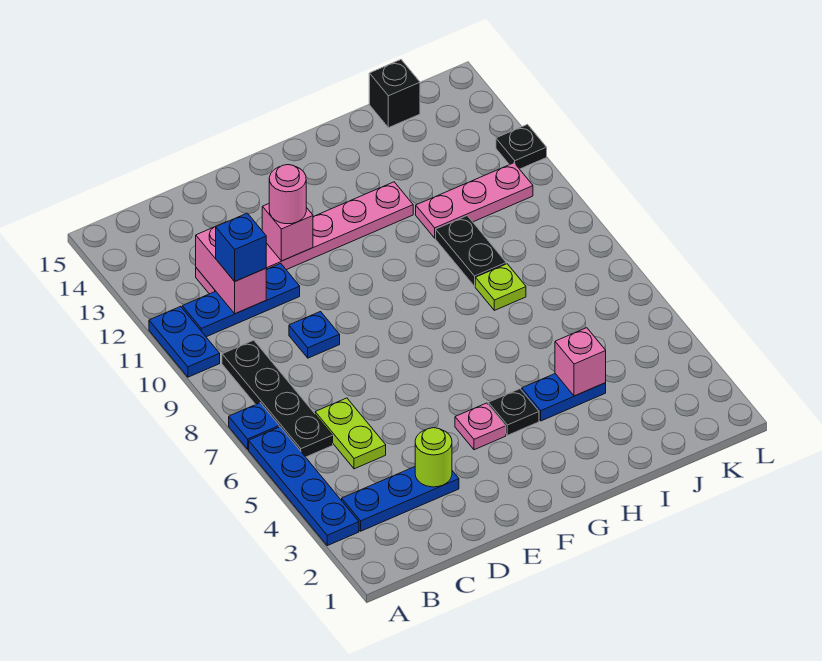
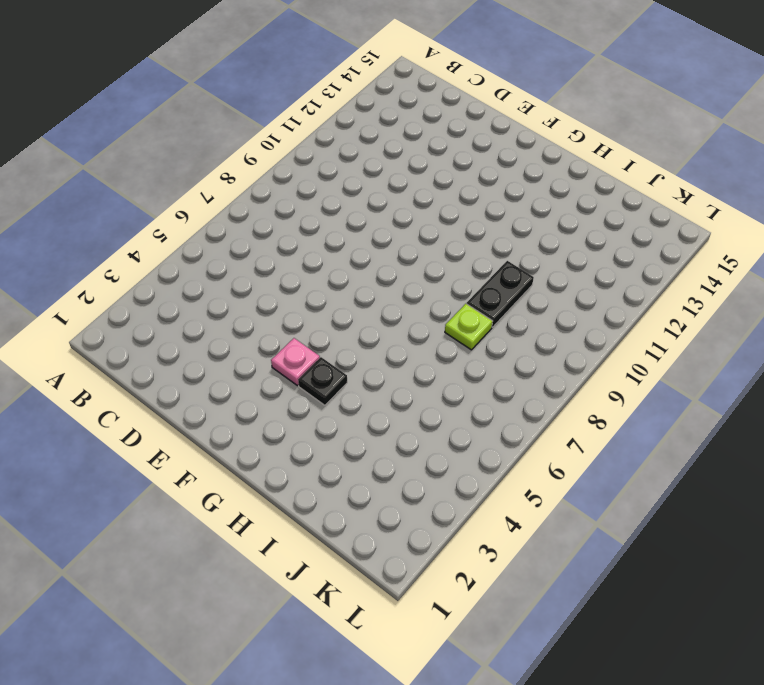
none -> blue plate A3:A6 level 1
none -> blue plate A7 level 1
none -> blue plate A10:A11 level 1

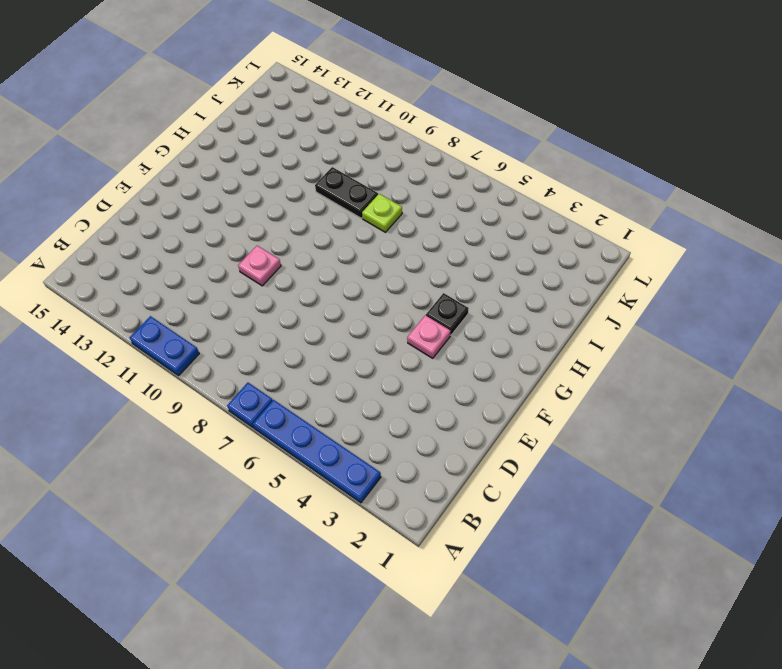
pink plate E10 level 1 -> none
none -> blue plate B3:D3 level 1
none -> black plate B6:B9 level 1
none -> blue plate B11:D11 level 1

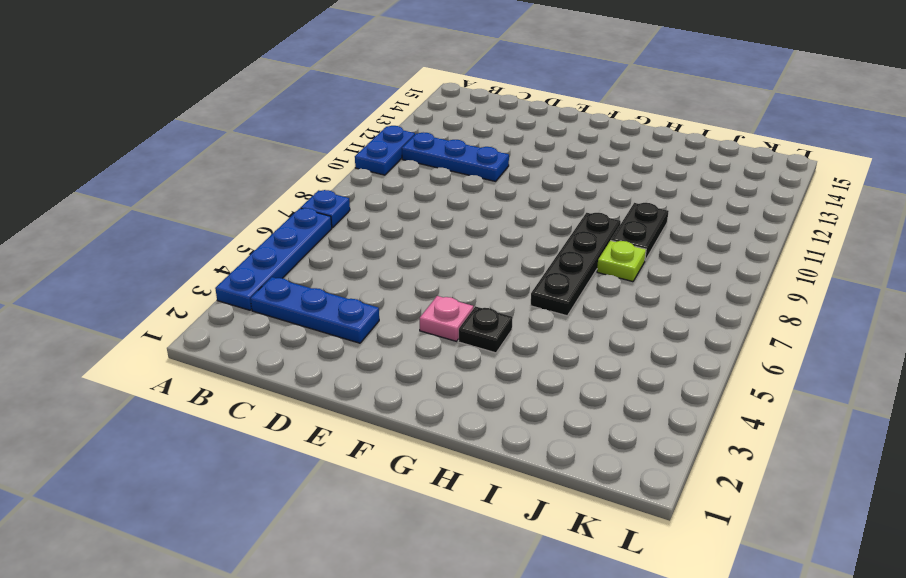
black plate H6:H9 level 1 -> black plate B6:B9 level 1
none -> lime plate C5:C6 level 1
none -> pink plate C12:H12 level 1
none -> blue plate D9 level 1

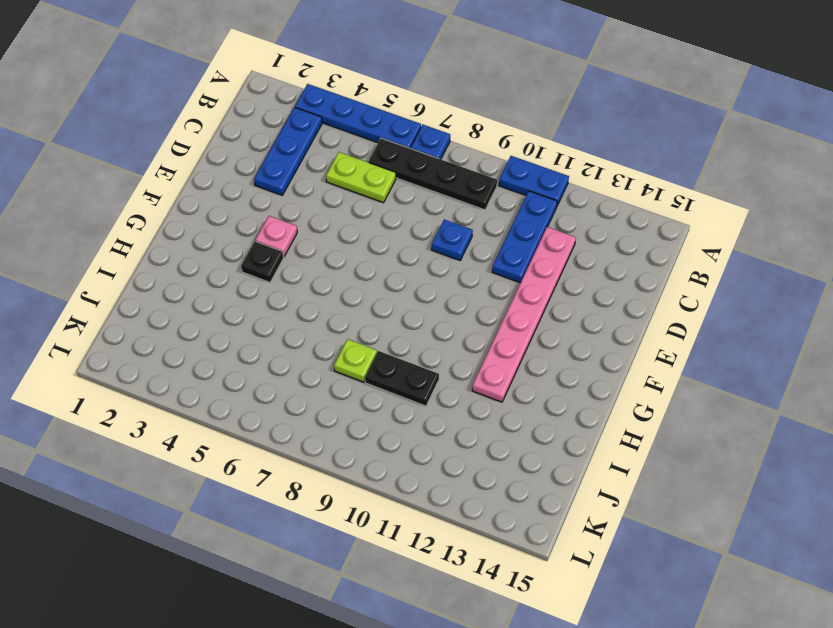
none -> blue plate H4:I4 level 1
none -> pink plate I11:K11 level 1
none -> black brick J15 level 1

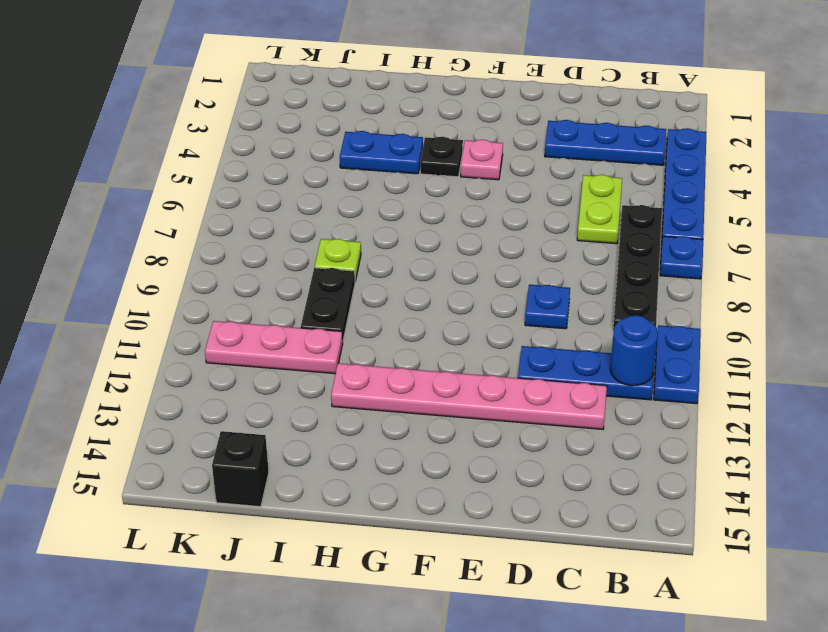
blue round brick B11 level 2 -> none
none -> black plate L12 level 1
none -> pink brick C11:C12 level 2
none -> lime round brick D3 level 2

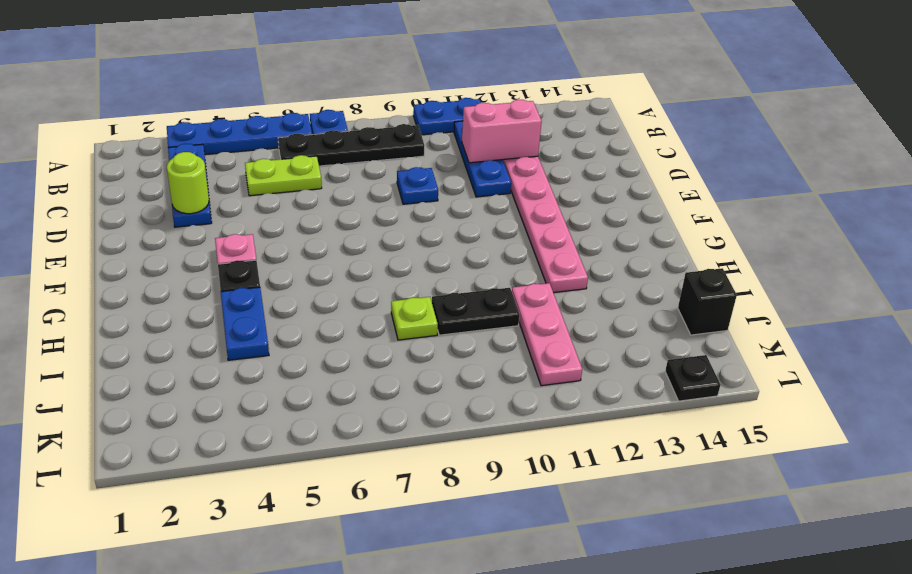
black plate L14 level 1 -> black plate L12 level 1
none -> pink brick E12 level 2
none -> pink brick I4 level 2
none -> blue brick C11 level 3

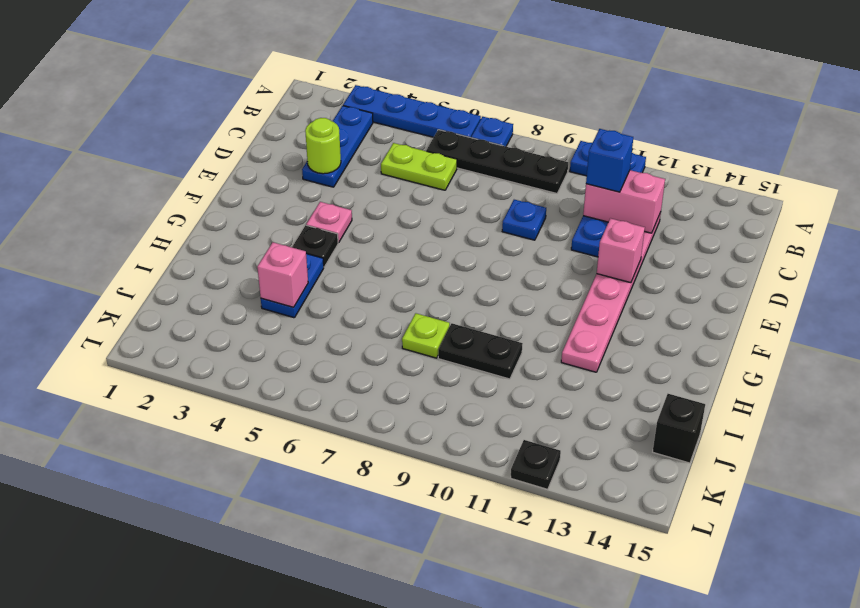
none -> pink plate I11:K11 level 1
none -> pink round brick E12 level 3

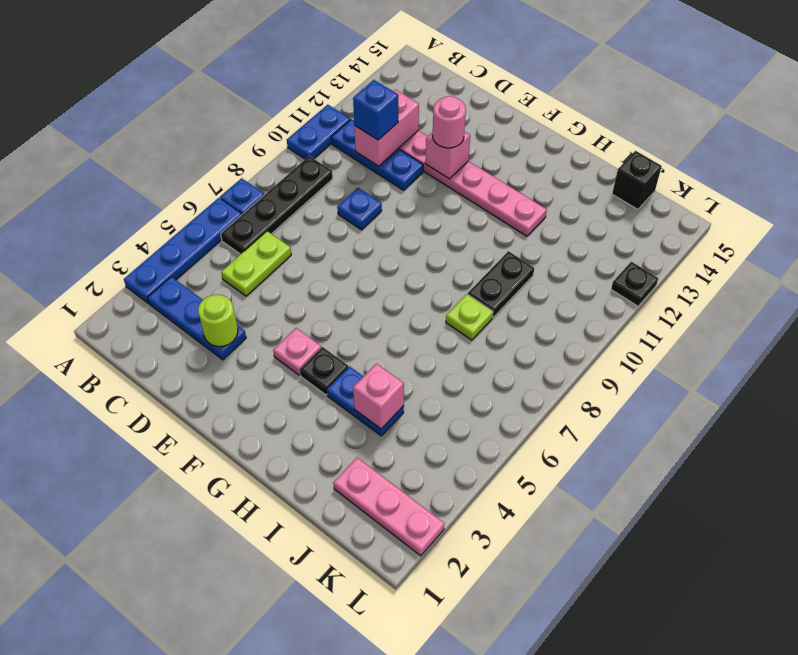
pink plate J2:L2 level 1 -> pink plate I11:K11 level 1

